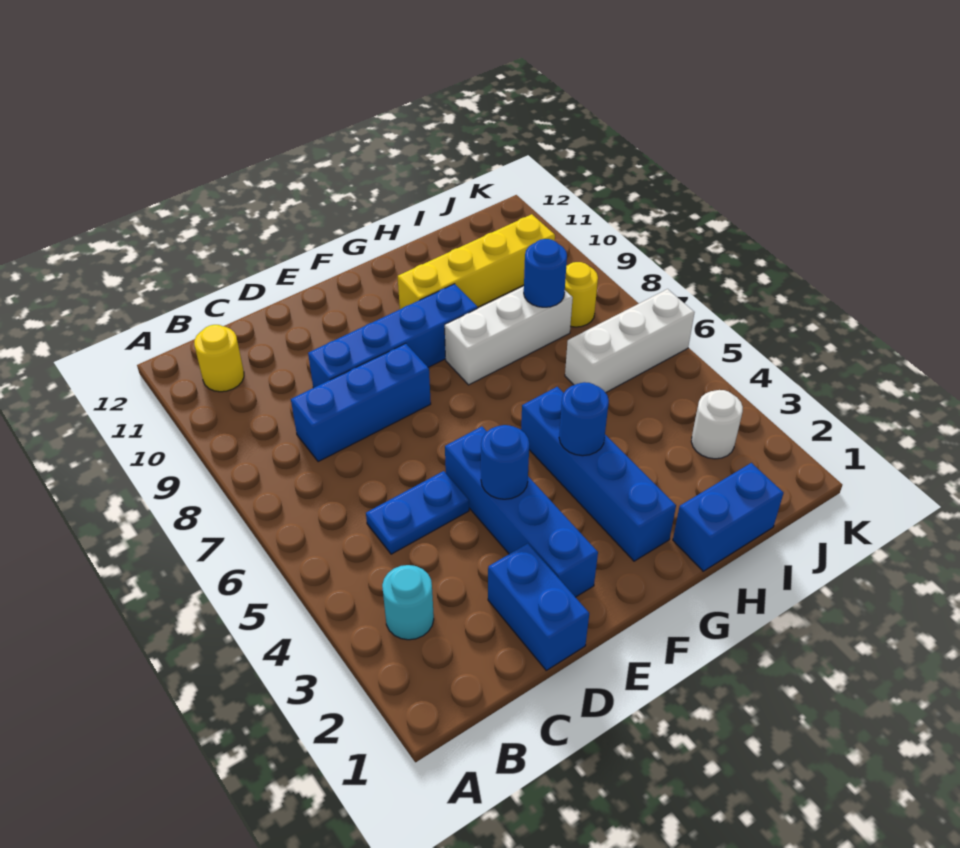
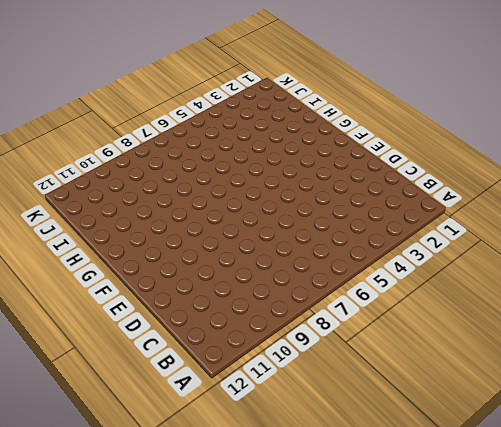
none -> cyan round brick B3 level 1
none -> yellow round brick B11 level 1
none -> blue plate C5:D5 level 1

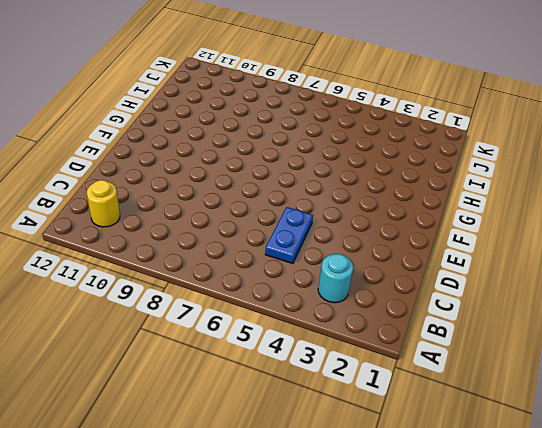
none -> blue brick C8:E8 level 1
none -> blue brick D1:D2 level 1
none -> blue brick D9:G9 level 1

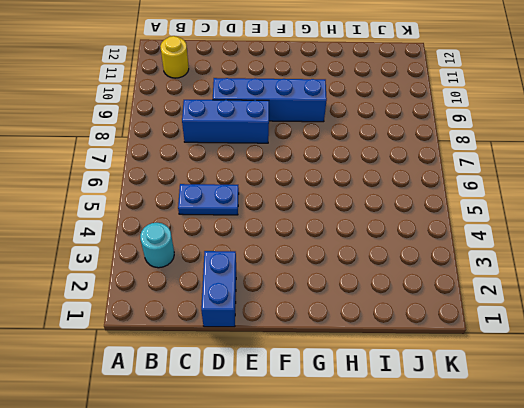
none -> blue brick E2:E5 level 1
none -> blue brick G2:G5 level 1
none -> white brick G8:I8 level 1

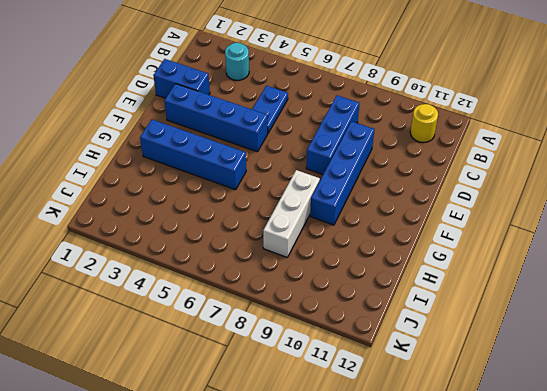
none -> yellow brick G10:J10 level 1
none -> blue brick H1:I1 level 1
none -> white brick I6:K6 level 1

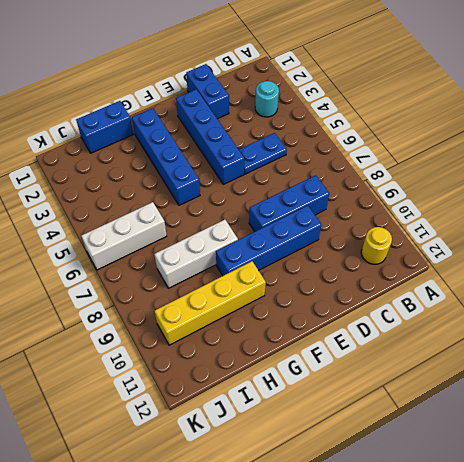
none -> white round brick J3 level 1
none -> yellow round brick J8 level 1
none -> blue round brick E4 level 2

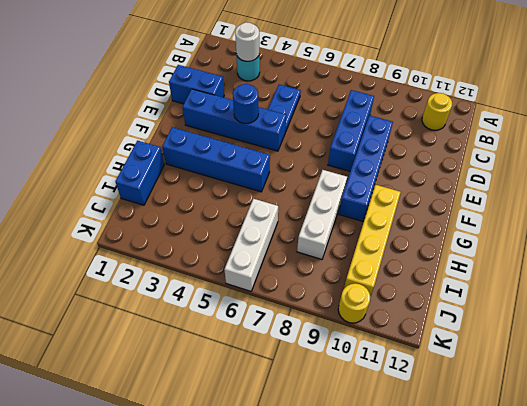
white round brick B3 level 2 -> white round brick J3 level 1
yellow round brick K10 level 1 -> yellow round brick J8 level 1
none -> blue round brick G4 level 2
none -> blue round brick I8 level 2

